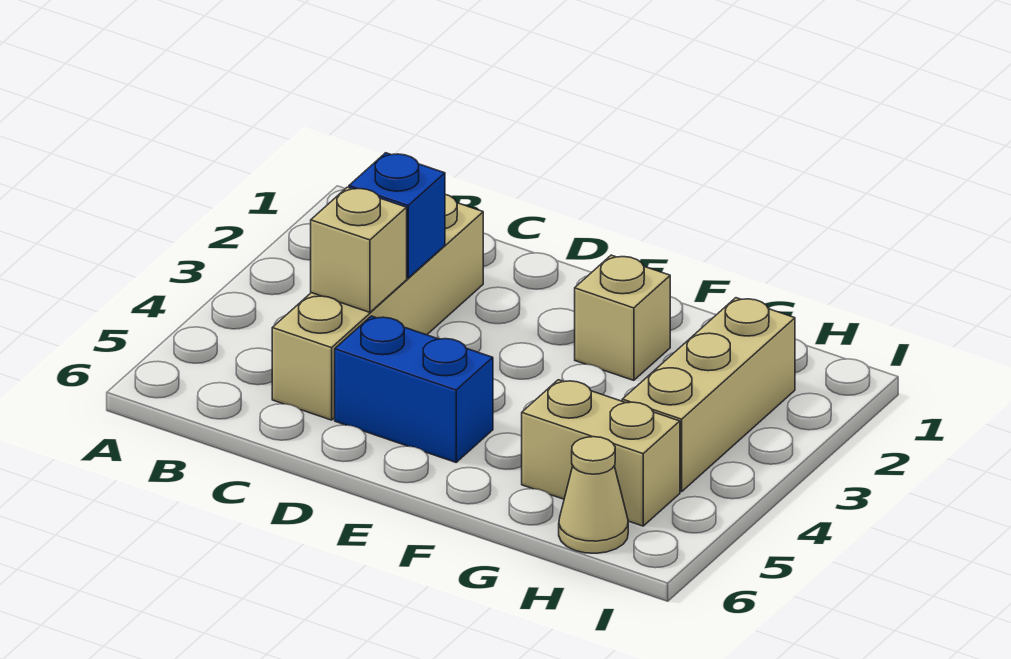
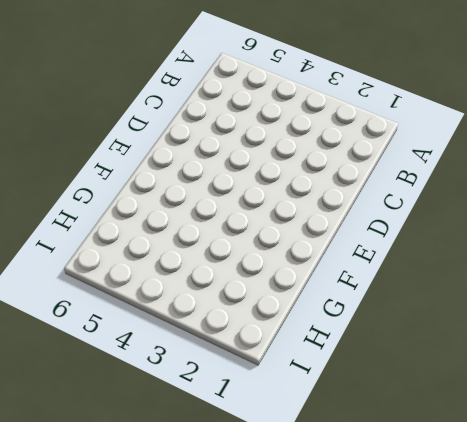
none -> tan brick C2:C5 level 1
none -> blue brick D5:E5 level 1

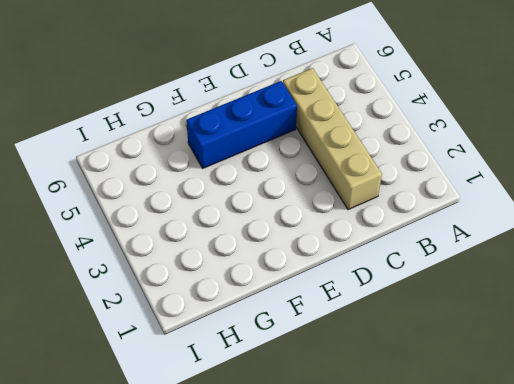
blue brick D5:F5 level 1 -> blue brick D5:E5 level 1
none -> tan brick F2 level 1
none -> tan brick G5:H5 level 1

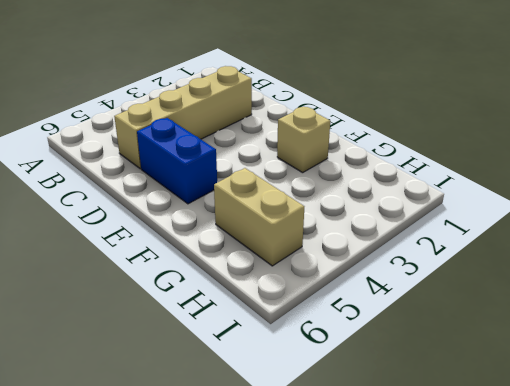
none -> tan brick H2:H4 level 1
none -> tan cone H6 level 1

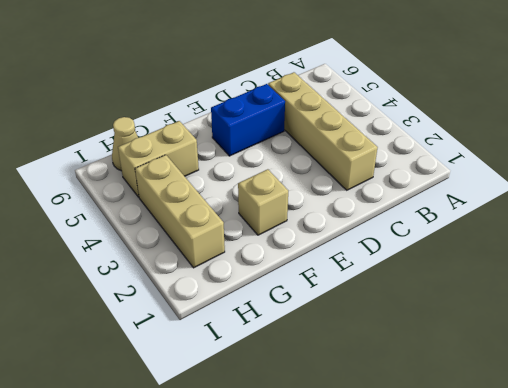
none -> blue brick C3 level 2
none -> tan brick C4 level 2

